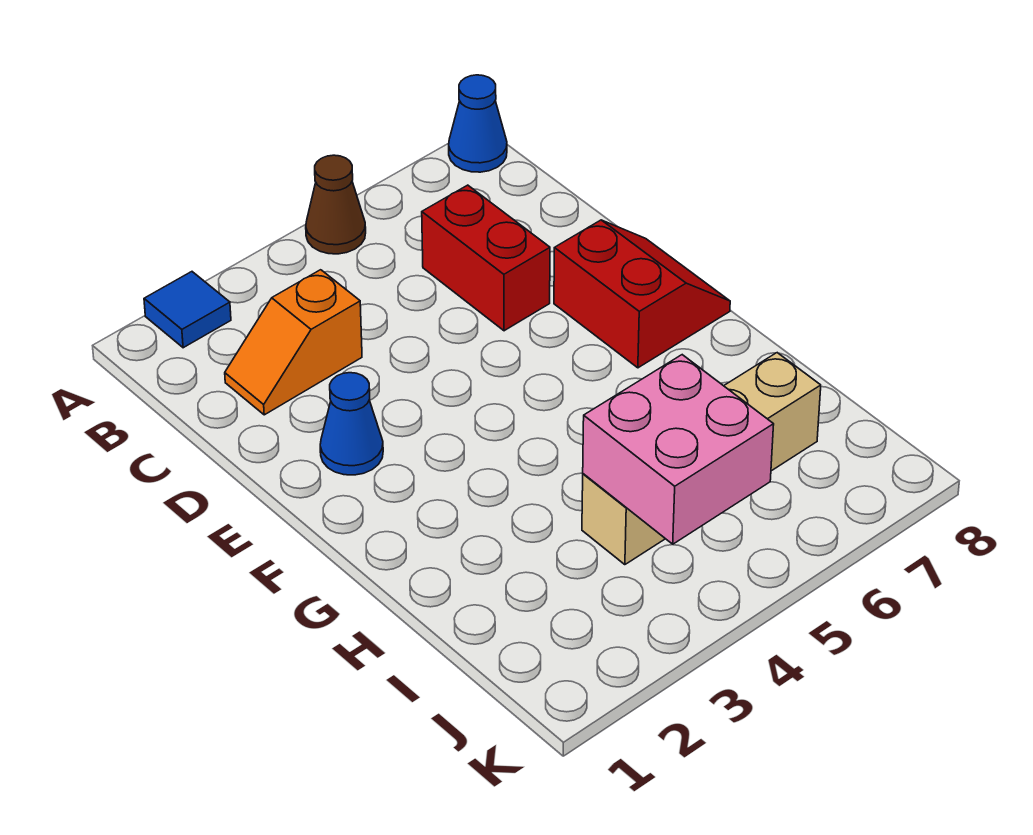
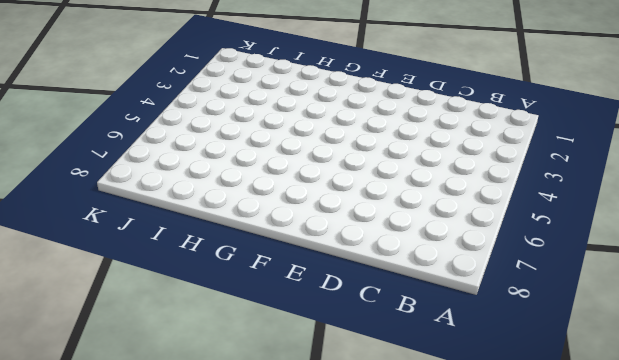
none -> blue tile A2 level 1
none -> brown cone A5 level 1

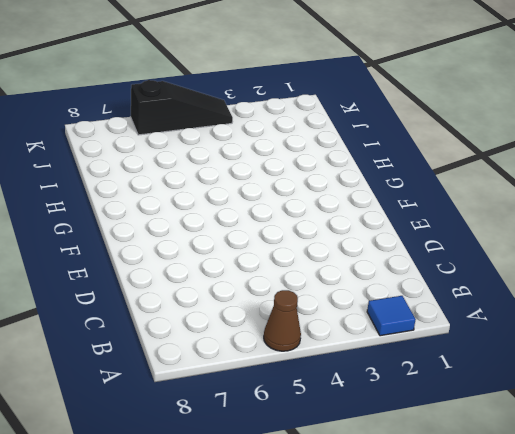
black slope K4:K6 level 1 top 6 -> none
none -> blue cone A8 level 1
none -> orange slope C2:C3 level 1 top 3

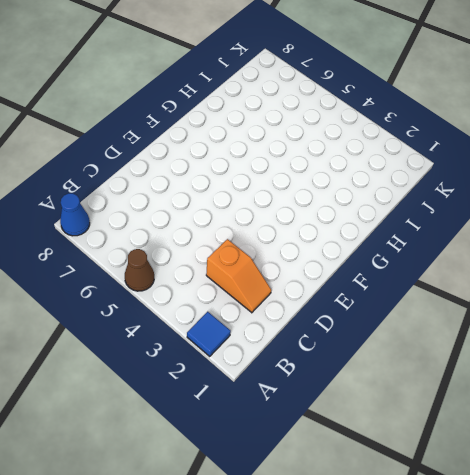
none -> red brick C6:D6 level 1
none -> blue cone E2 level 1

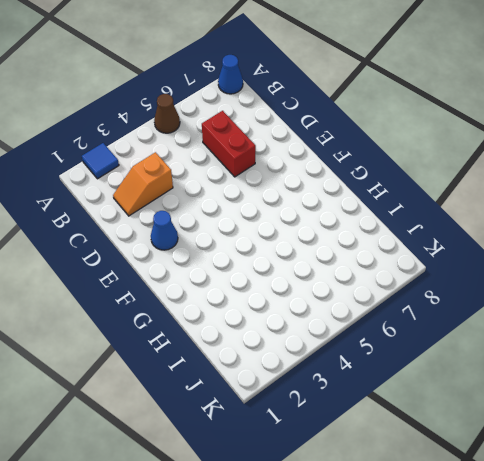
none -> red slope E7:F8 level 1 top 7
none -> tan brick I4:I7 level 1

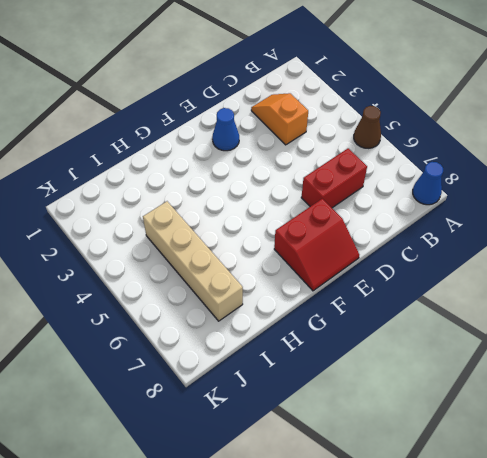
none -> blue tile A2 level 1
none -> pink brick I4:J5 level 2

